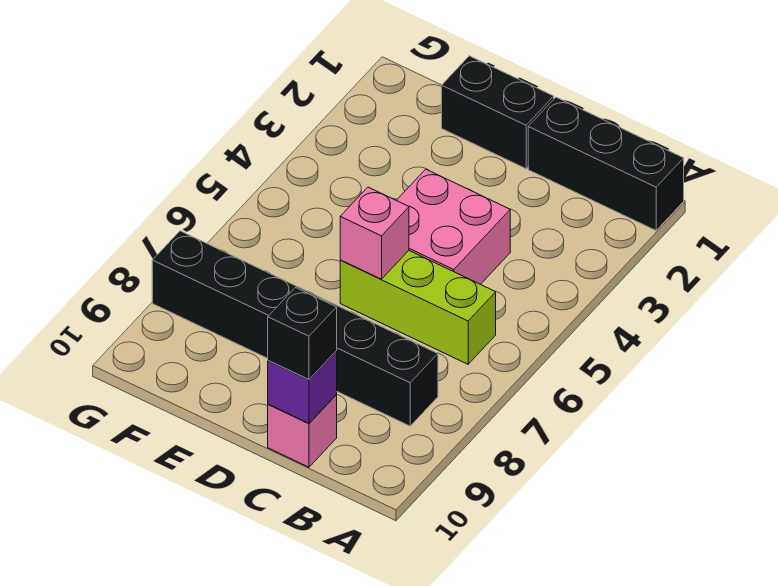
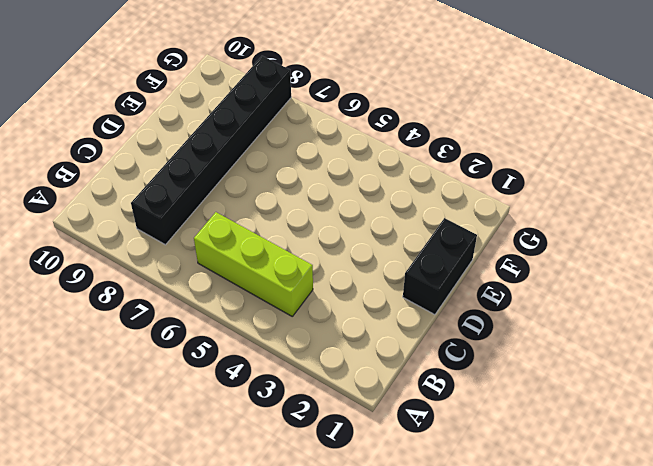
lime brick B4:B6 level 1 -> lime brick B6:D6 level 1
none -> black brick A1:C1 level 1
none -> pink brick C4:D5 level 1

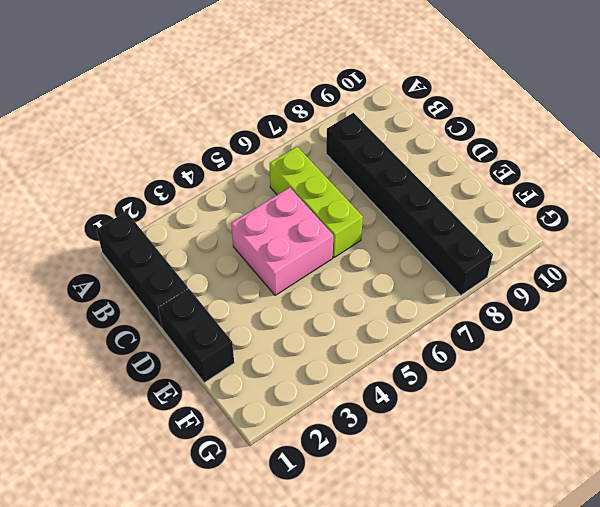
none -> pink brick C10 level 1
none -> purple brick C10 level 2

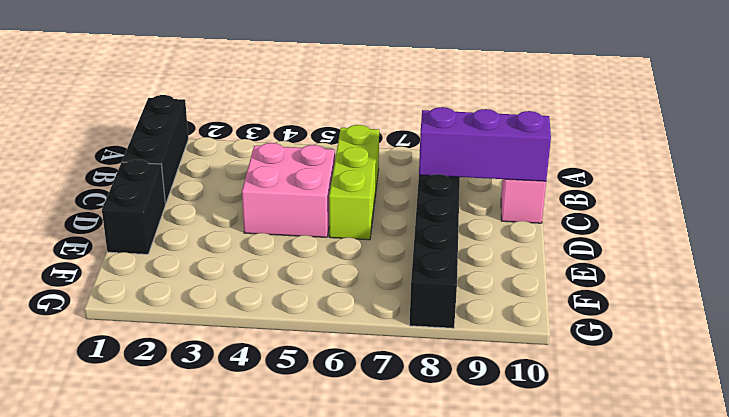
purple brick C8:C10 level 2 -> purple brick C10 level 2
none -> pink brick D6 level 2
none -> black brick C10 level 3

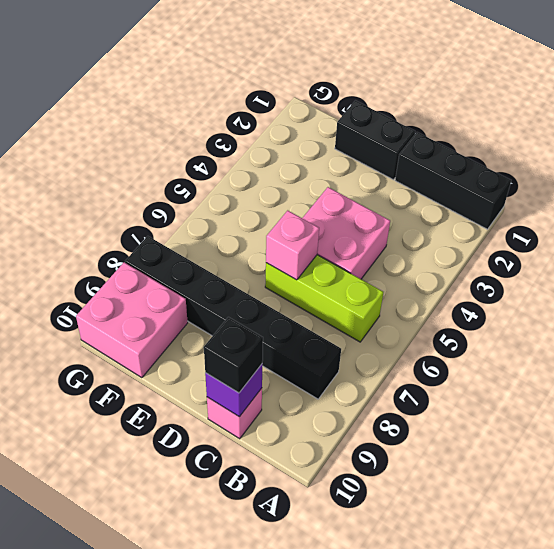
pink brick F9:G10 level 1 -> none

